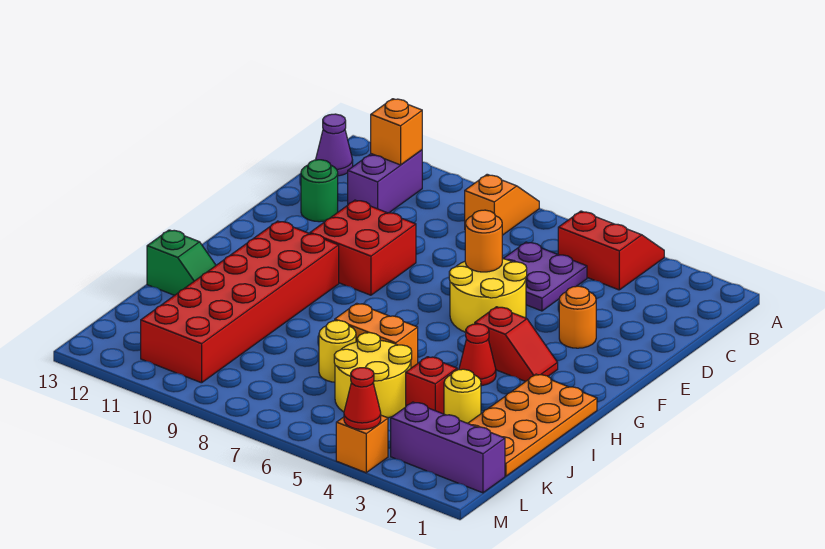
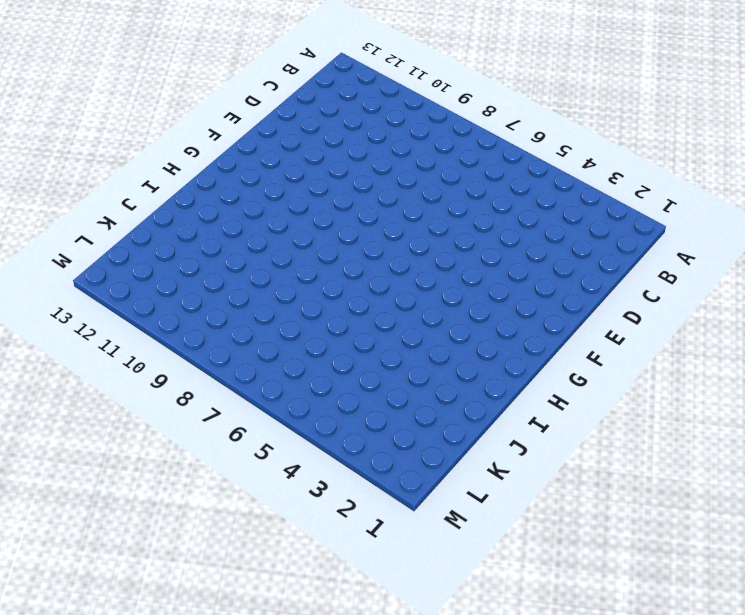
none -> red slope A4:B5 level 1 top B
none -> orange slope A8:B8 level 1 top B
none -> purple brick B11:C11 level 1

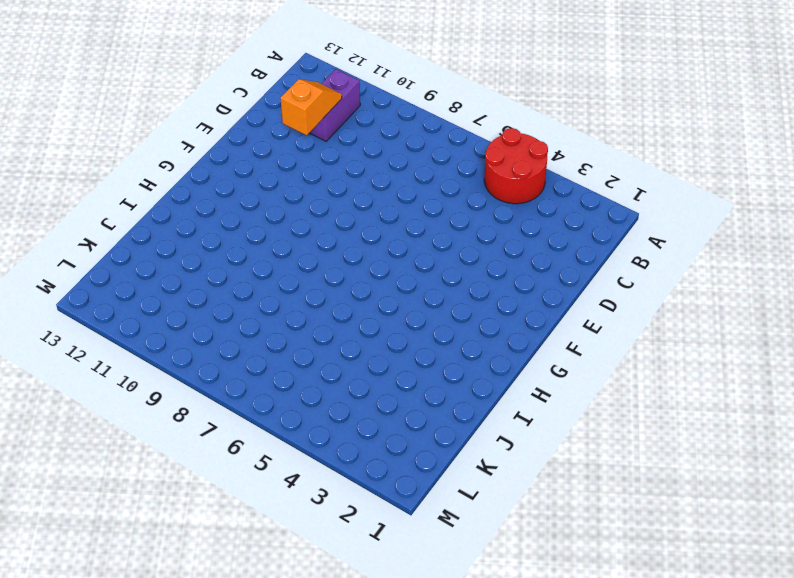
red round brick A4:B5 level 1 -> red slope A4:B5 level 1 top B
orange slope C11:D11 level 2 top D -> orange slope A8:B8 level 1 top B
none -> purple cone B13 level 1
none -> purple plate C5:D6 level 1
none -> green round brick D12 level 1

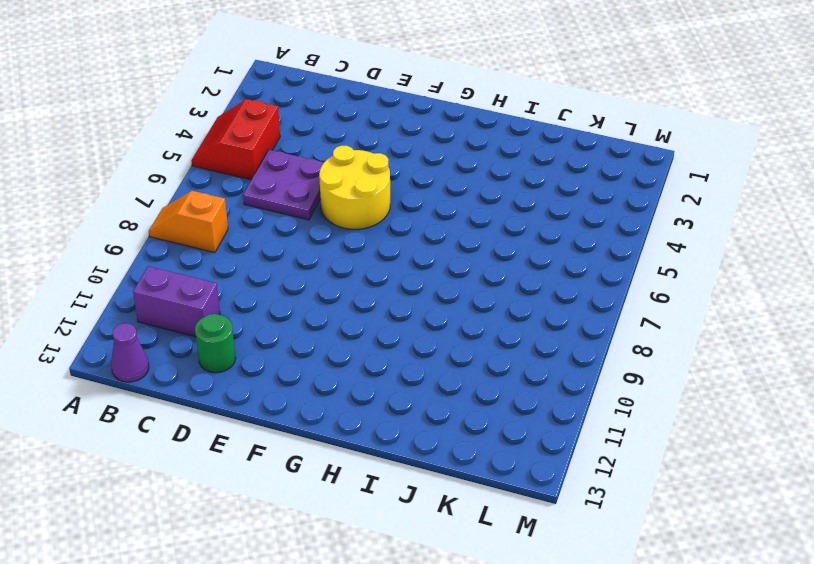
none -> orange round brick E3 level 1
none -> red brick E9:F10 level 1
none -> red slope G3:G4 level 1 top 4

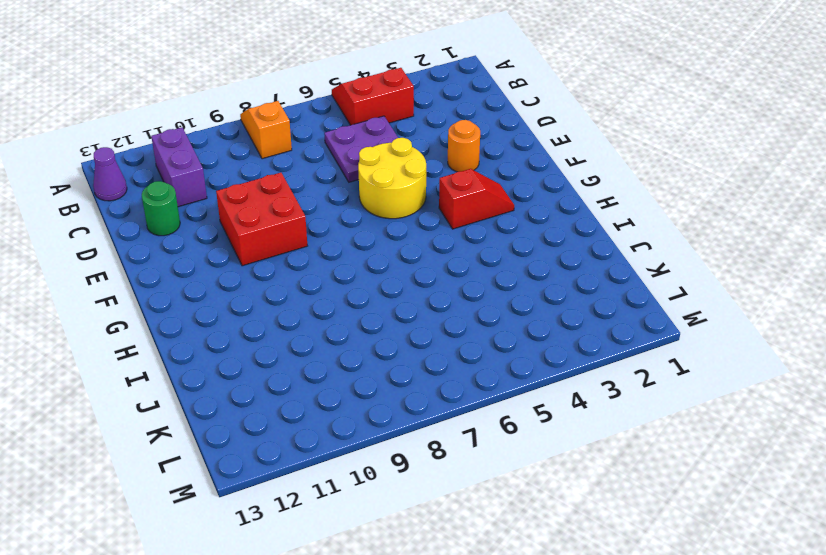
none -> red brick G10:L11 level 1
none -> orange plate H1:K2 level 1
none -> red cone H4 level 1

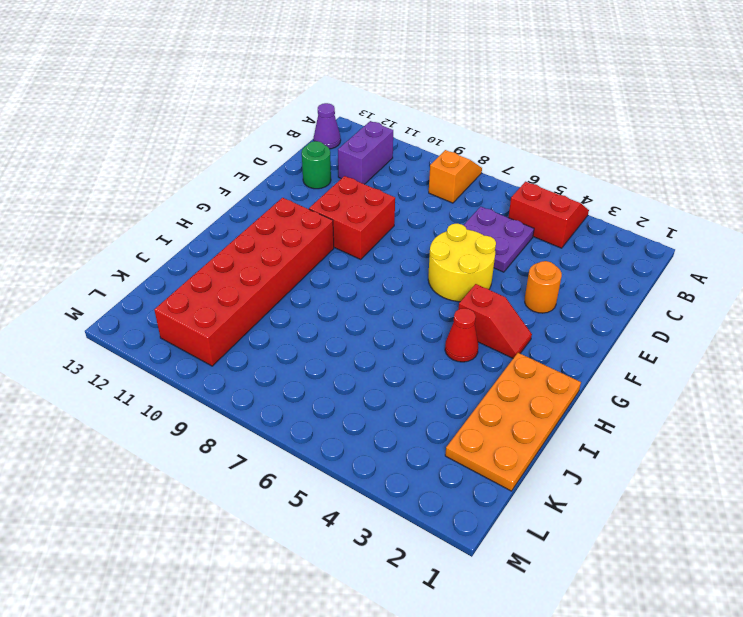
none -> orange brick I6:I7 level 1
none -> green slope I12:I13 level 1 top 13
none -> yellow round brick J3 level 1

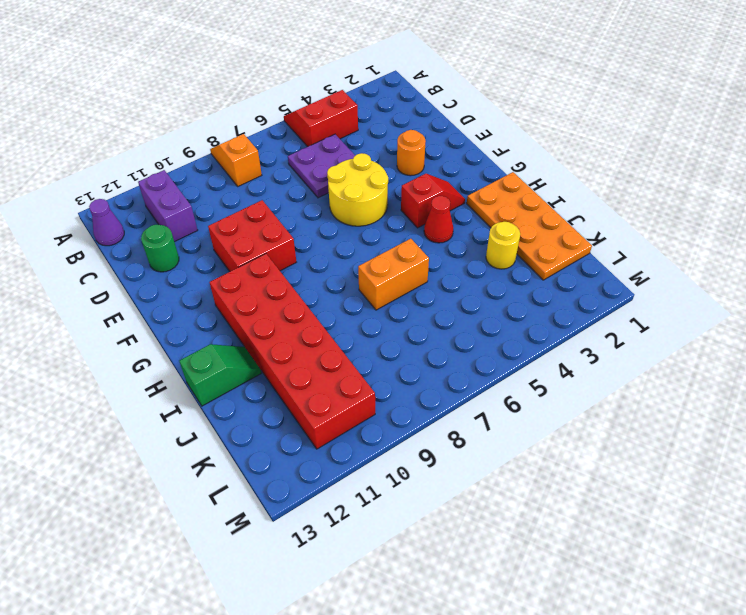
none -> red brick J4 level 1
none -> yellow round brick J5:K6 level 1
none -> yellow round brick J7 level 1

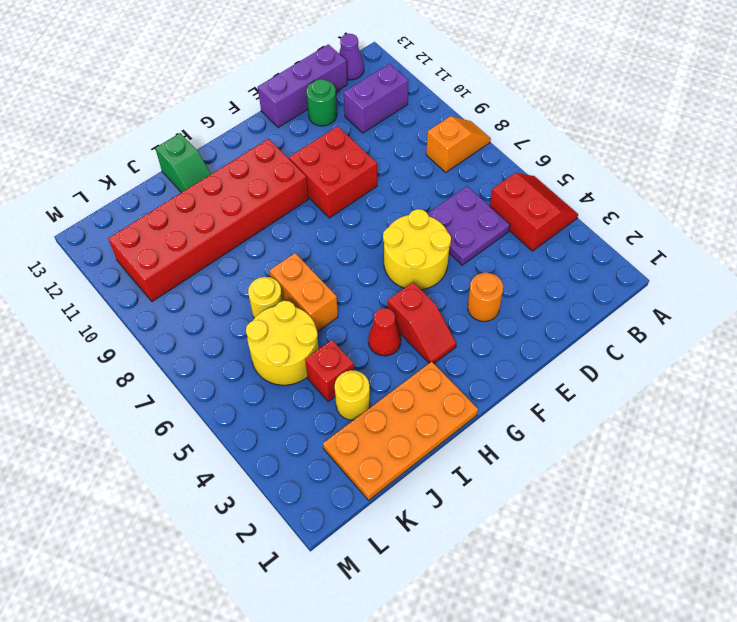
purple brick C13:E13 level 1 -> purple brick L1:L3 level 1
none -> orange brick M4 level 1
none -> orange brick B11 level 2
none -> orange round brick E6 level 2

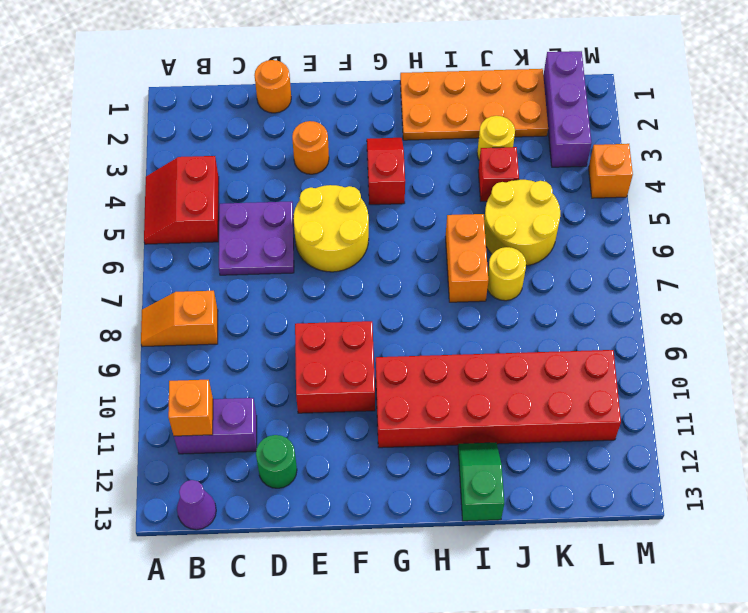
orange round brick D1 level 1 -> orange round brick E6 level 2
none -> red cone H4 level 1
none -> red cone M4 level 2

